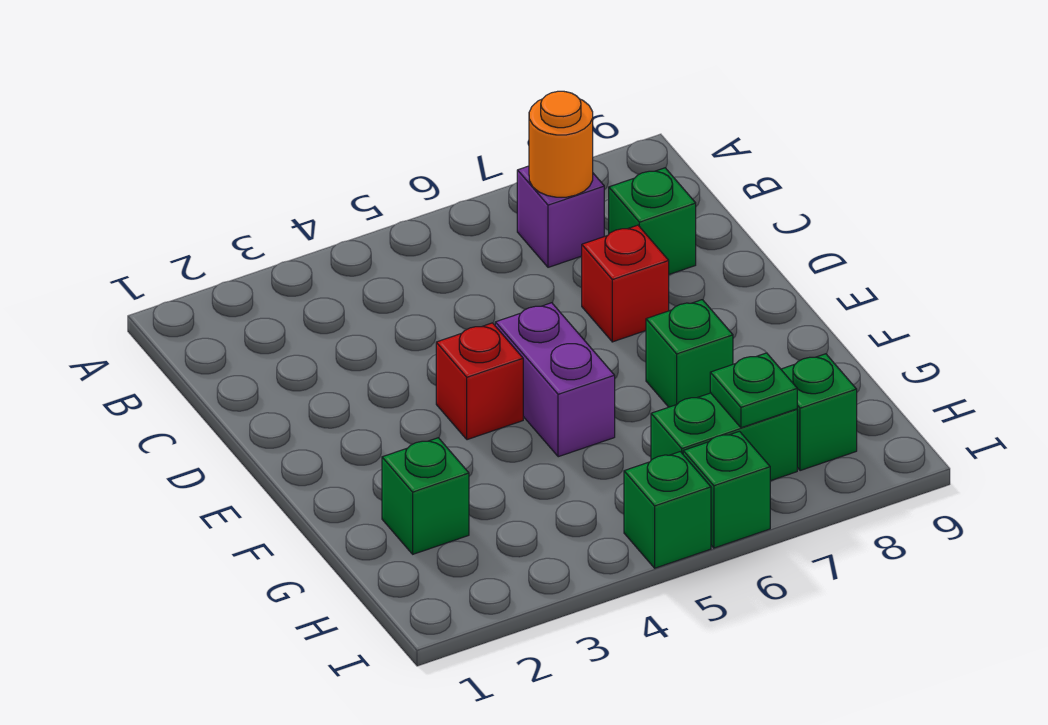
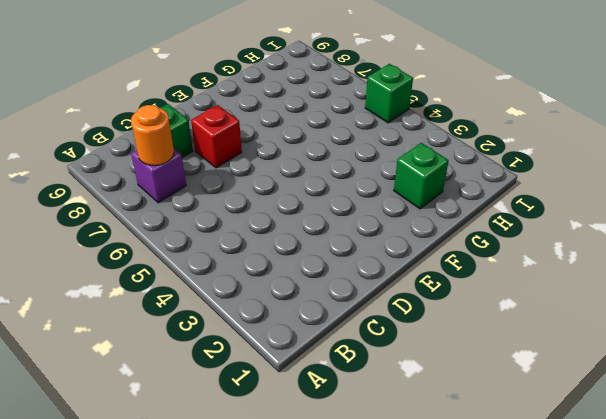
none -> red brick E4 level 1
none -> purple brick E5:F5 level 1
none -> green brick F7 level 1

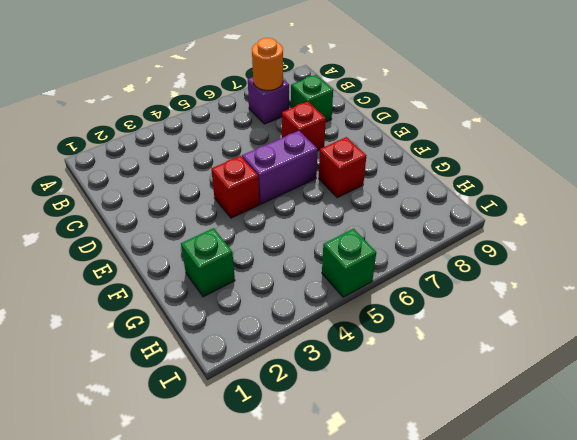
purple brick E5:E6 level 1 -> purple brick E5:F5 level 1
red brick F7 level 1 -> green brick F7 level 1
none -> green brick H6:H7 level 1
none -> green brick H8 level 1
none -> green brick I6 level 1

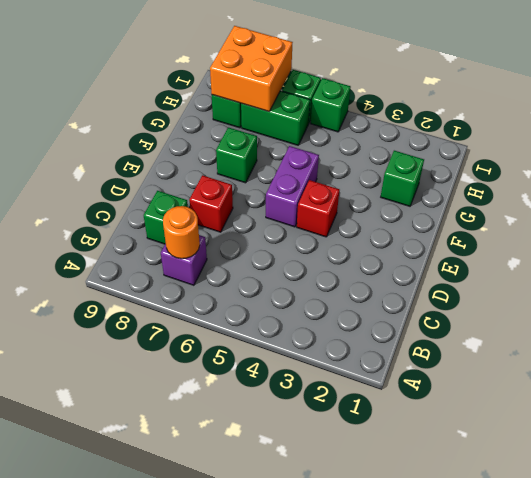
orange brick H7:I8 level 2 -> green plate H7 level 2

